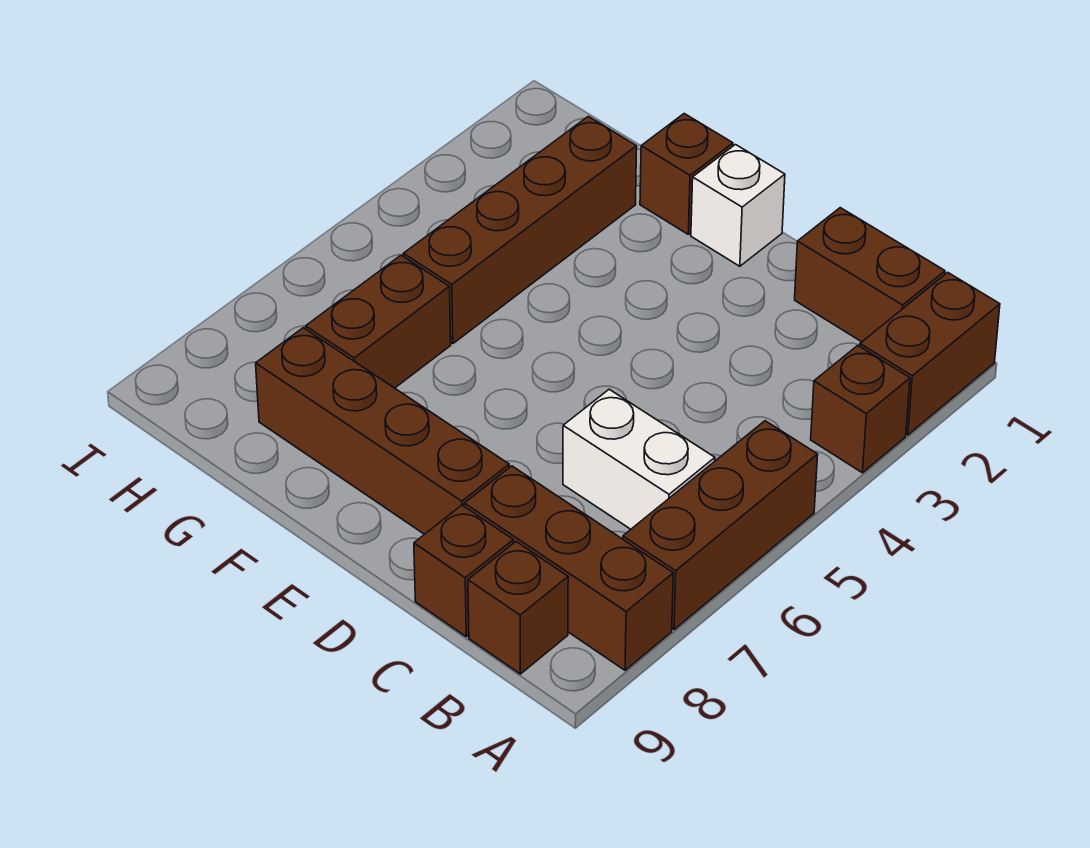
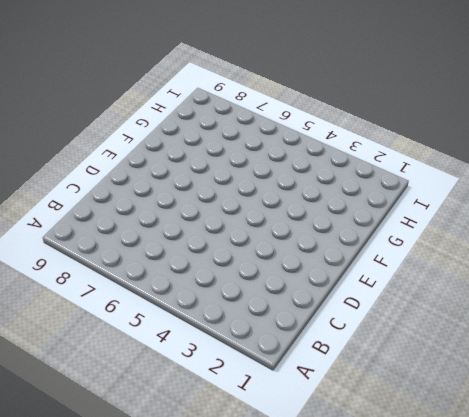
none -> brown brick A1:A2 level 1
none -> brown brick A3 level 1
none -> brown brick A5:A7 level 1

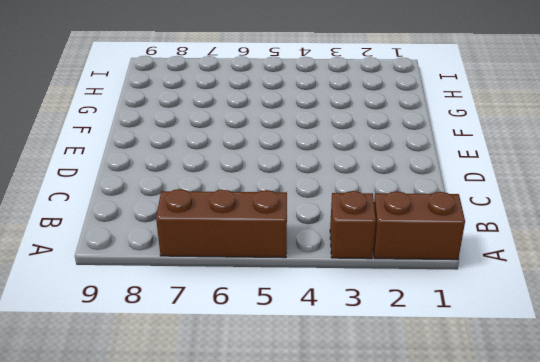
none -> brown brick A8:C8 level 1
none -> brown brick B1:C1 level 1
none -> white brick B6:C6 level 1

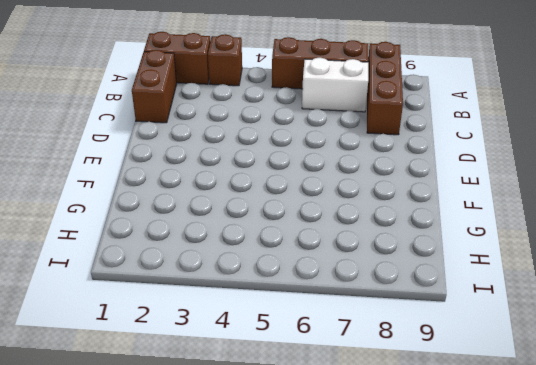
white brick B6:B7 level 1 -> white brick B6:C6 level 1
none -> brown brick B9 level 1
none -> brown brick C9 level 1
none -> brown brick D8:G8 level 1

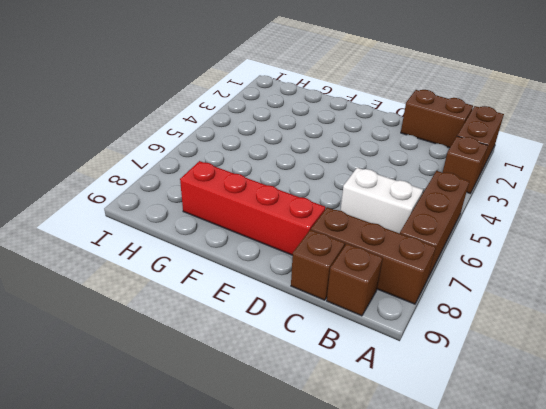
red brick D8:G8 level 1 -> brown brick D8:G8 level 1
none -> white brick E1 level 1
none -> brown brick F1 level 1
none -> brown brick G2:G5 level 1

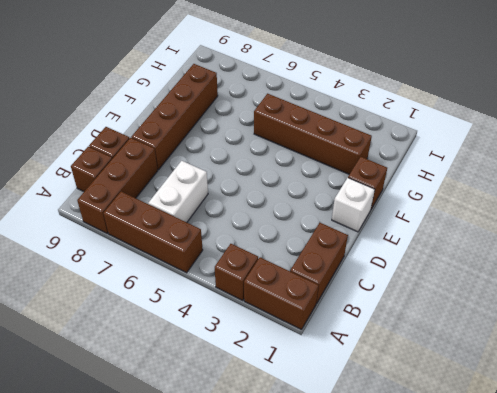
none -> brown brick G6:G7 level 1

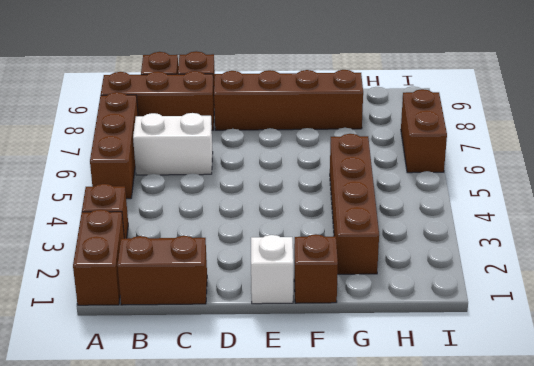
brown brick I6:I7 level 1 -> brown brick G6:G7 level 1

